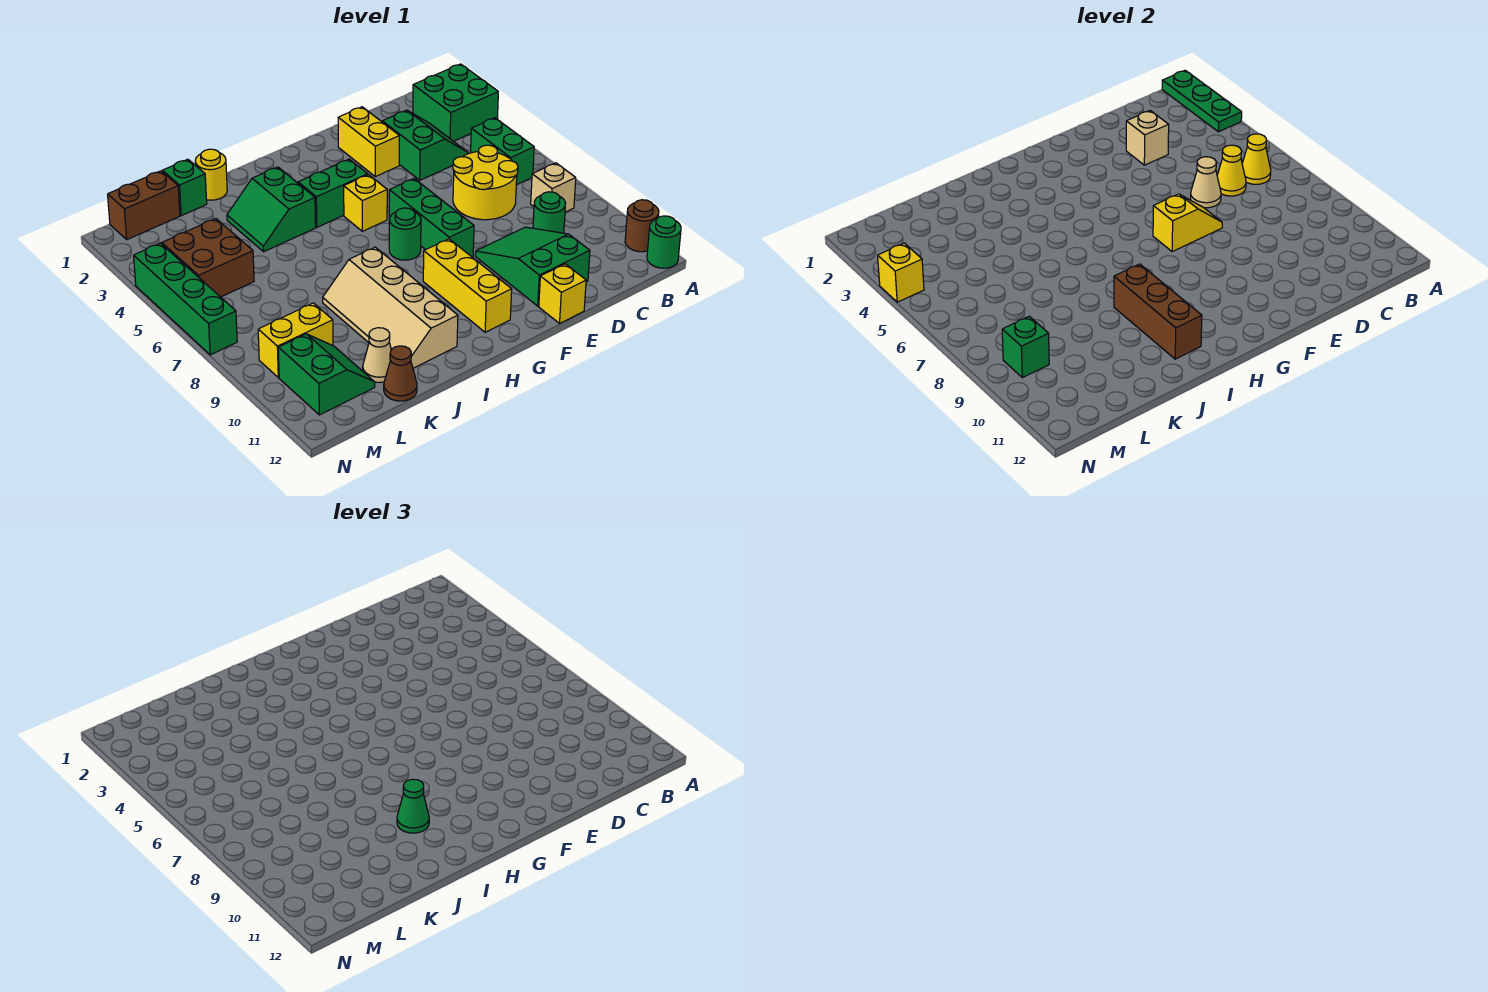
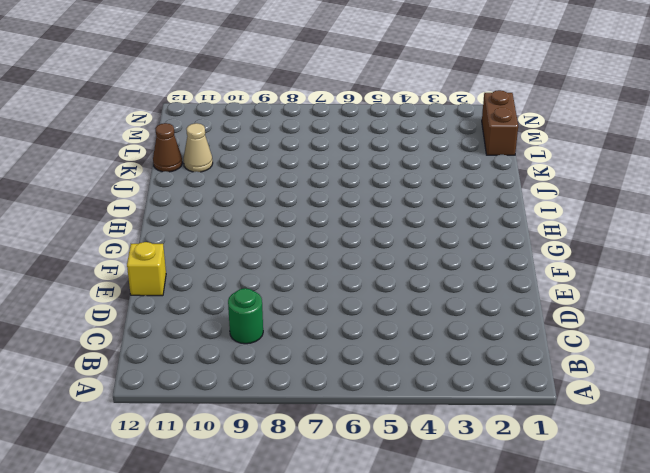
none -> green brick A2:B3 level 1
none -> brown round brick A11 level 1
none -> green round brick A12 level 1
none -> green brick B5:B6 level 1

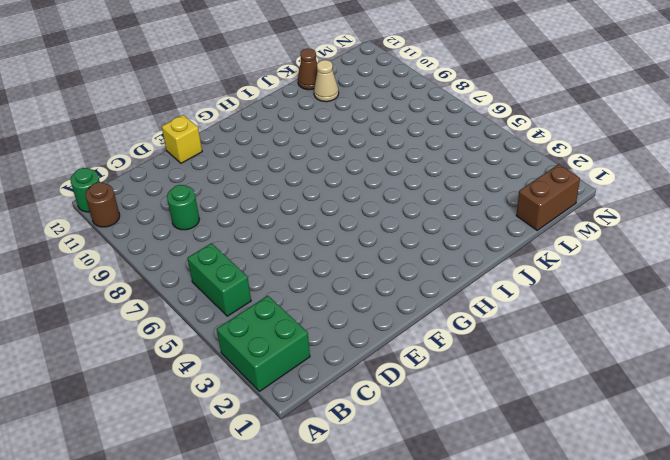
none -> tan brick B8 level 1
none -> green slope C3:D4 level 1 top D
none -> yellow round brick C6:D7 level 1
none -> green slope D9:E11 level 1 top 11

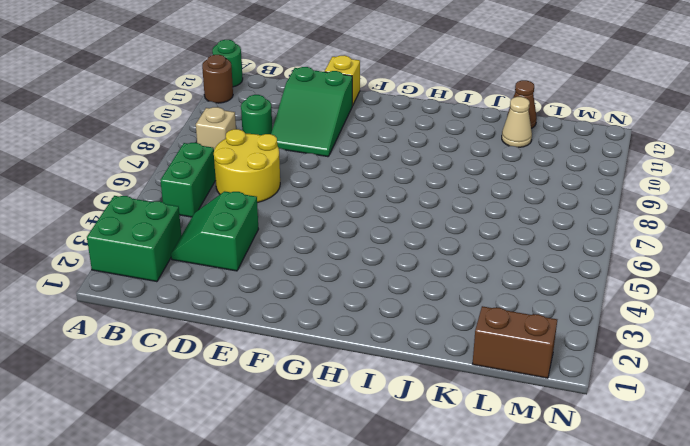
none -> yellow brick E2:E3 level 1
none -> green brick F6:F8 level 1
none -> green brick G4:H4 level 1
none -> yellow brick G5 level 1

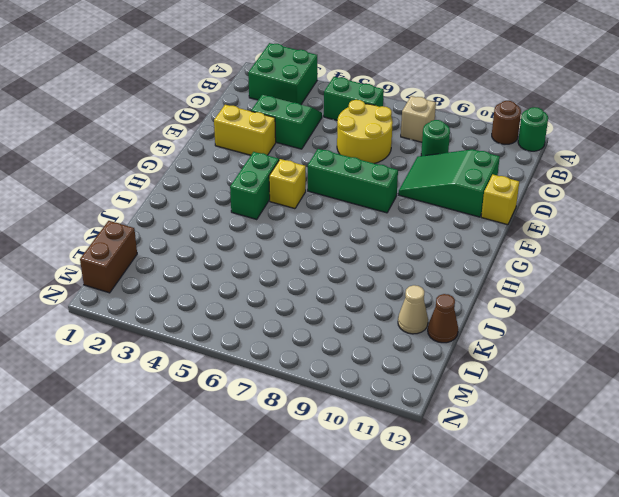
none -> green round brick G7 level 1
none -> yellow brick G9:G11 level 1
none -> green slope I3:J4 level 1 top I
none -> tan slope I8:J11 level 1 top I

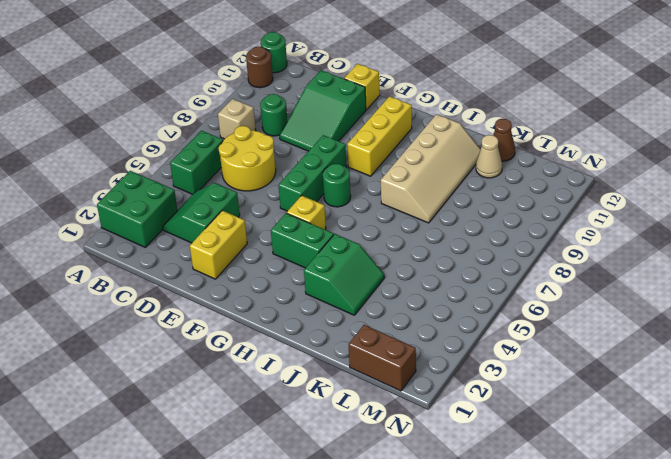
none -> yellow round brick J1 level 1
none -> green brick K1 level 1
none -> brown brick L4:M5 level 1
none -> yellow brick L9:M9 level 1

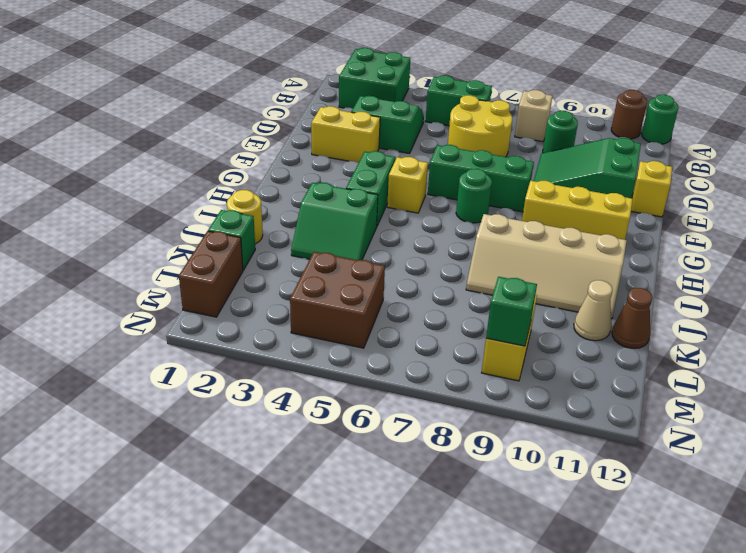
none -> green slope L10:M11 level 1 top M
none -> green brick N4:N7 level 1
none -> green plate A1:A3 level 2
none -> yellow cone B6 level 2

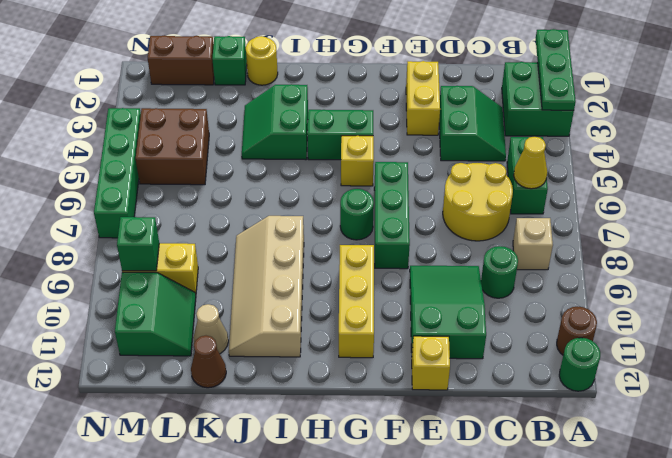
none -> yellow cone C6 level 2
none -> tan brick D3 level 2
none -> tan cone D6 level 2
none -> yellow slope E7:F7 level 2 top F

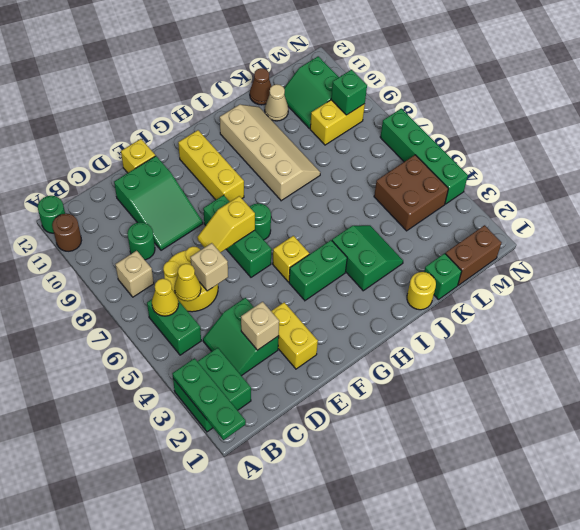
tan brick D6 level 2 -> tan cone D6 level 2
none -> brown brick I9:I11 level 2
none -> yellow brick N4 level 2
none -> green cone I10 level 3

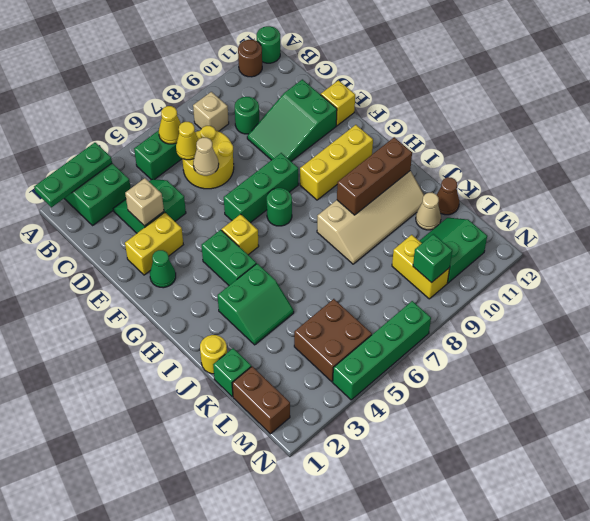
green cone F2 level 1 -> green cone I10 level 3
none -> yellow slope E7:F7 level 2 top F
none -> yellow brick N4 level 2

